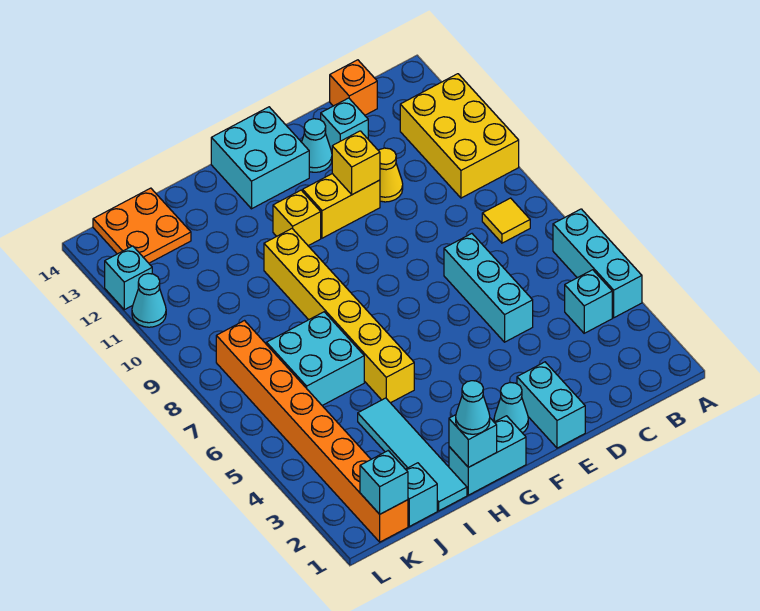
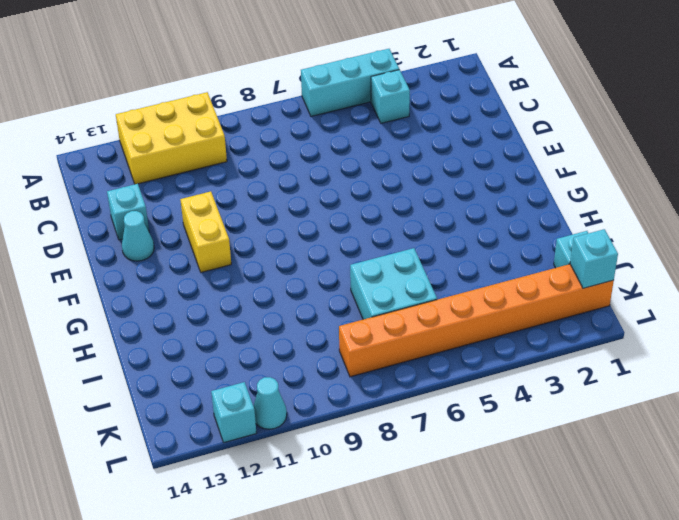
none -> yellow tile B8 level 1
none -> orange brick C14 level 1
none -> cyan brick D5:D7 level 1

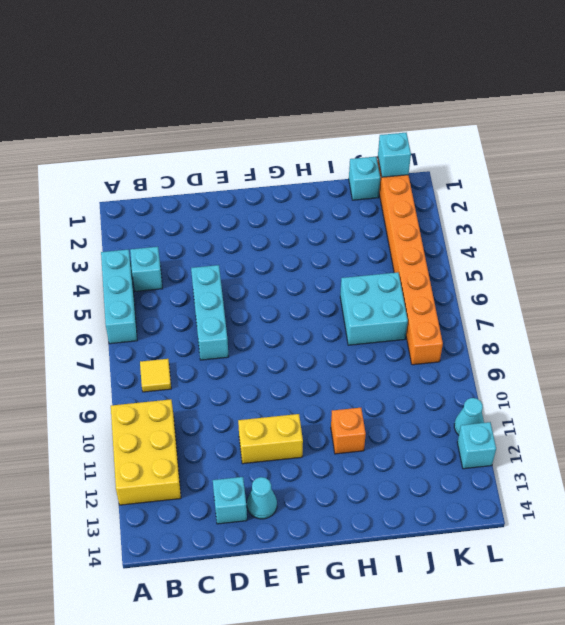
orange brick H11 level 1 -> orange brick C14 level 1
none -> yellow cone D11 level 1
none -> cyan brick E1:E2 level 1
none -> cyan cone F2 level 1

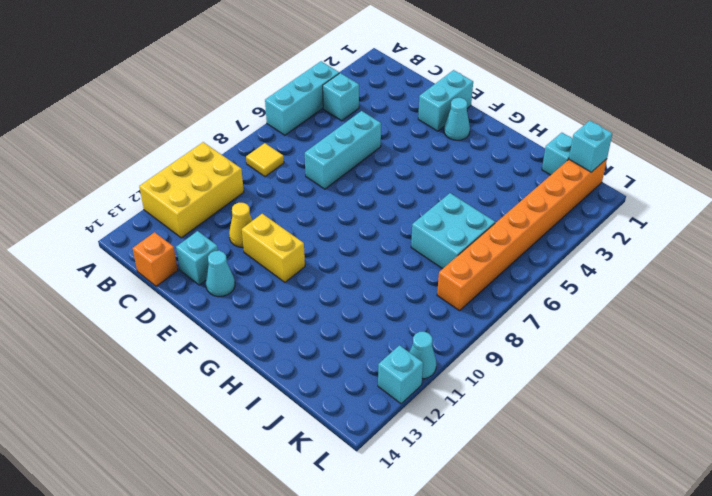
none -> cyan brick F13:G14 level 1
none -> cyan brick G1:H1 level 1
none -> yellow brick G11 level 1

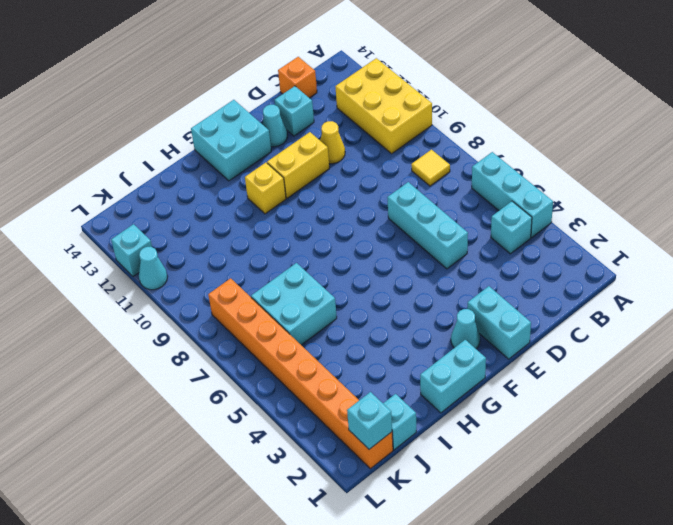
none -> yellow brick H5:H10 level 1
none -> cyan tile I1:I4 level 1
none -> orange plate J13:K14 level 1

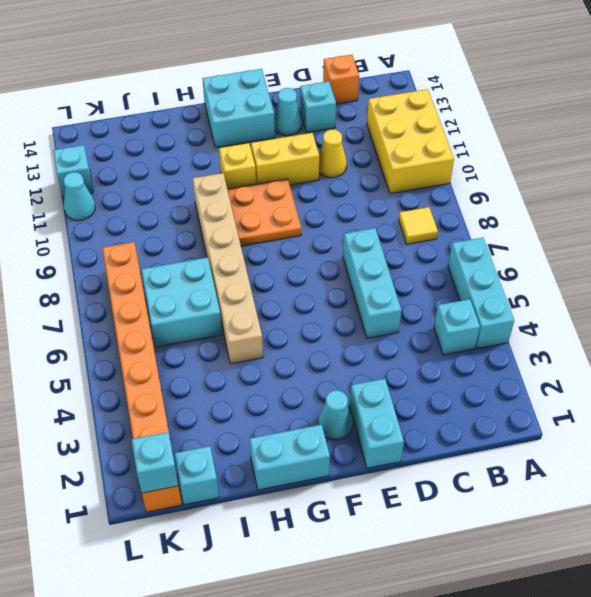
orange plate F9:G10 level 1 -> orange plate J13:K14 level 1
tan brick H5:H10 level 1 -> yellow brick H5:H10 level 1
none -> cyan tile I1:I4 level 1
none -> yellow brick E11 level 2
none -> cyan brick H1 level 2

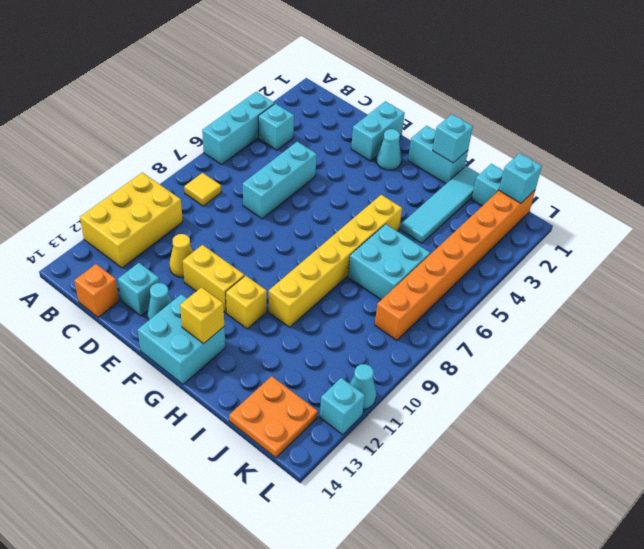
yellow brick G13 level 2 -> yellow brick E11 level 2
none -> cyan cone H1 level 3

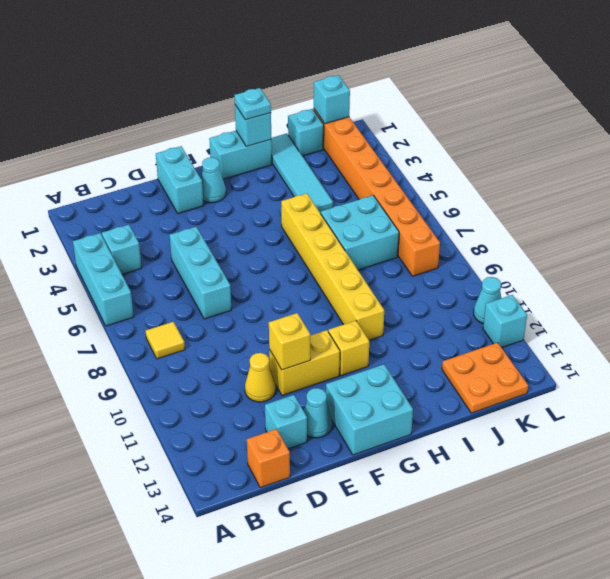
cyan plate H1 level 3 -> cyan cone H1 level 3
none -> yellow brick A10:B12 level 1

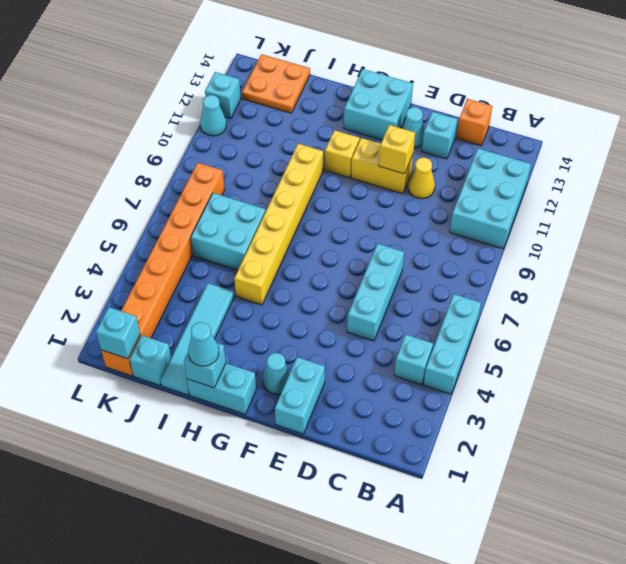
cyan brick A10:B12 level 1 -> yellow brick A10:B12 level 1
none -> yellow tile B8 level 1

